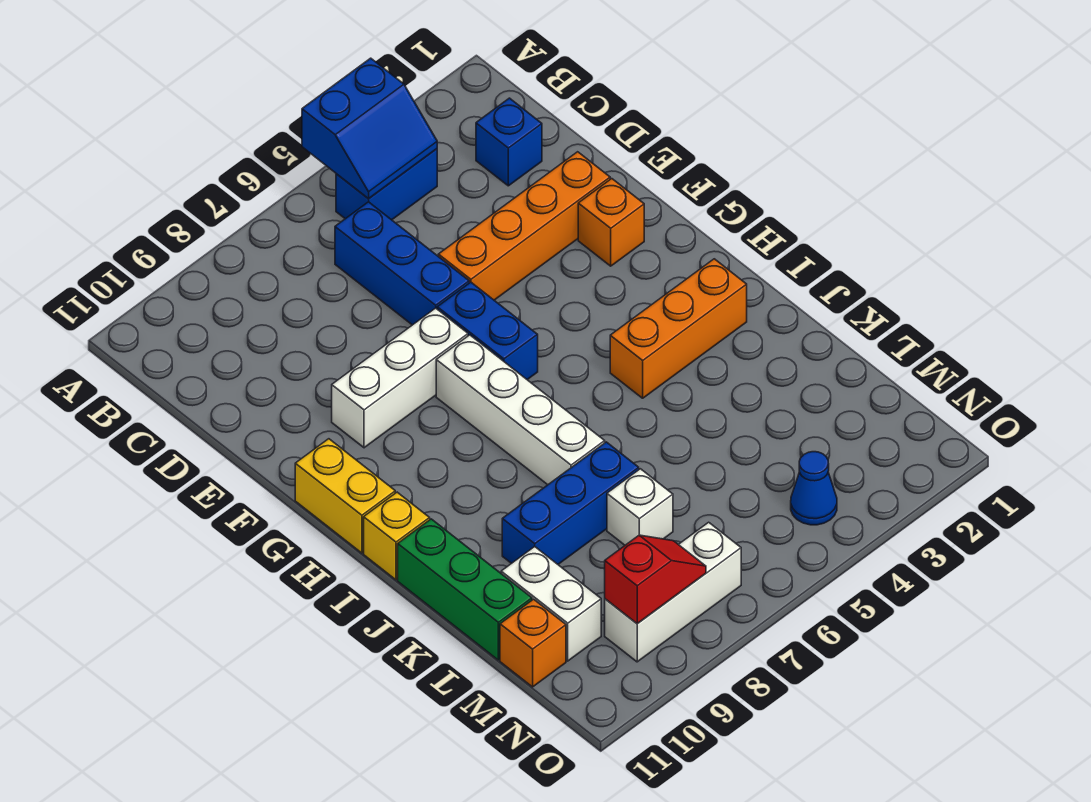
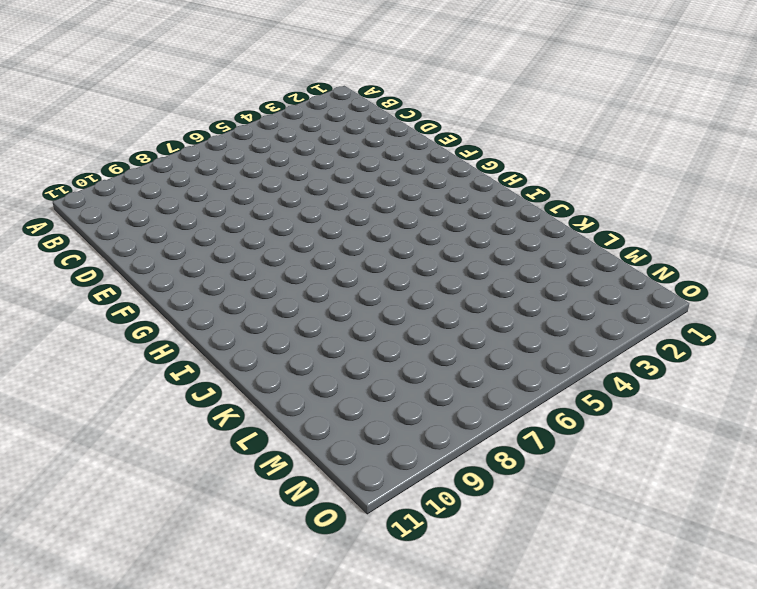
none -> blue brick B4:B5 level 1
none -> blue brick C2 level 1
none -> blue brick C6:E6 level 1

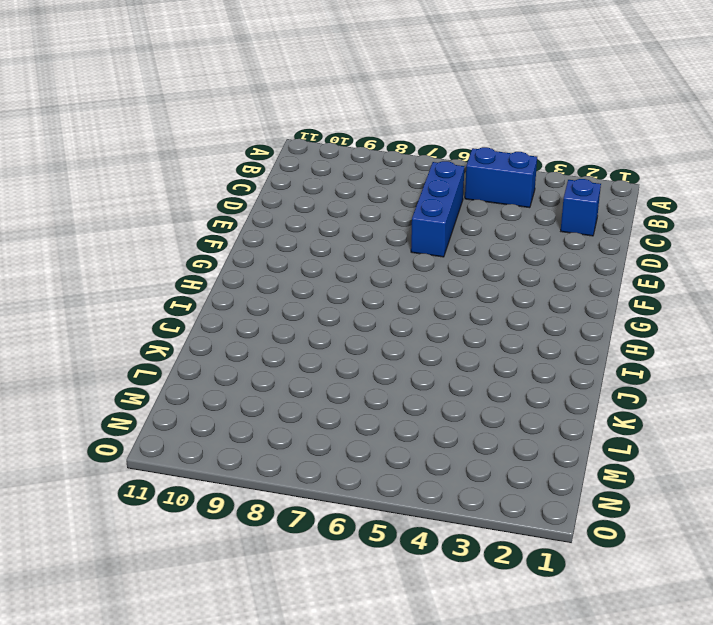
none -> orange brick E2:E5 level 1
none -> orange brick F2 level 1
none -> blue brick F6:G6 level 1

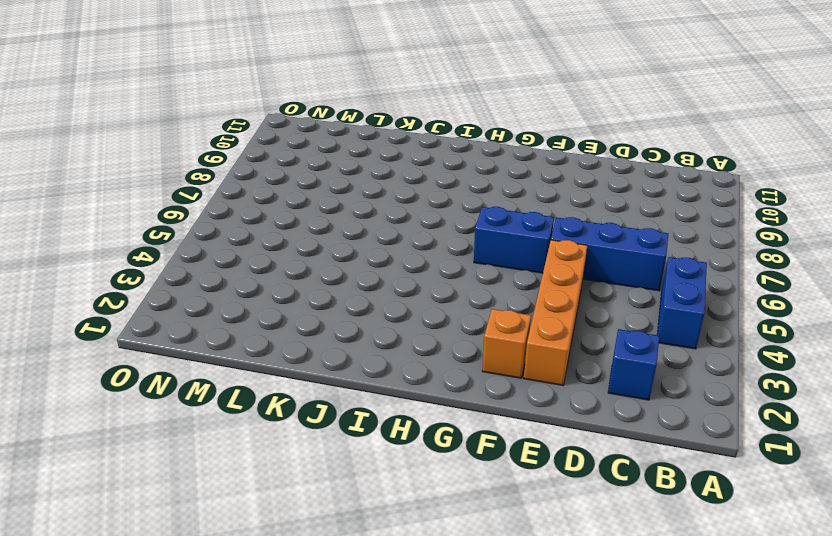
none -> white brick F7:F9 level 1
none -> white brick G7:J7 level 1
none -> yellow brick G11:H11 level 1

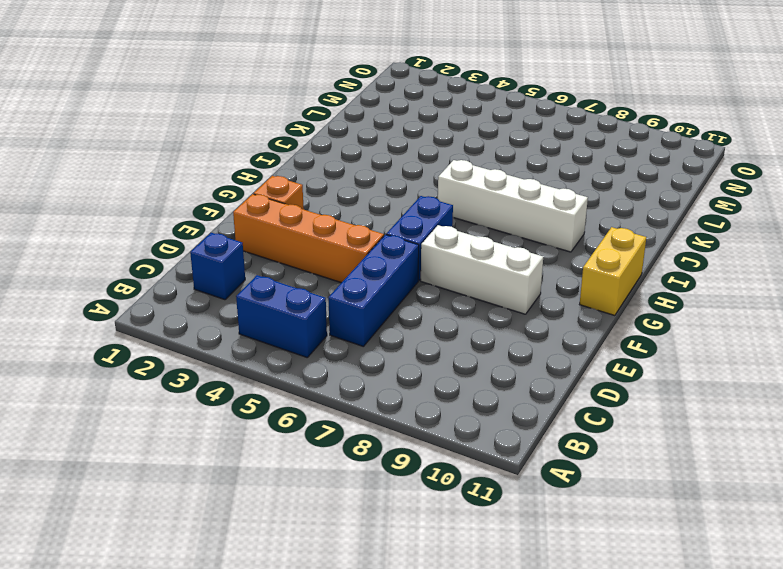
white brick I6:I9 level 1 -> white brick G7:J7 level 1
none -> orange brick I2:I4 level 1
none -> yellow brick I11 level 1
none -> green brick J11:L11 level 1

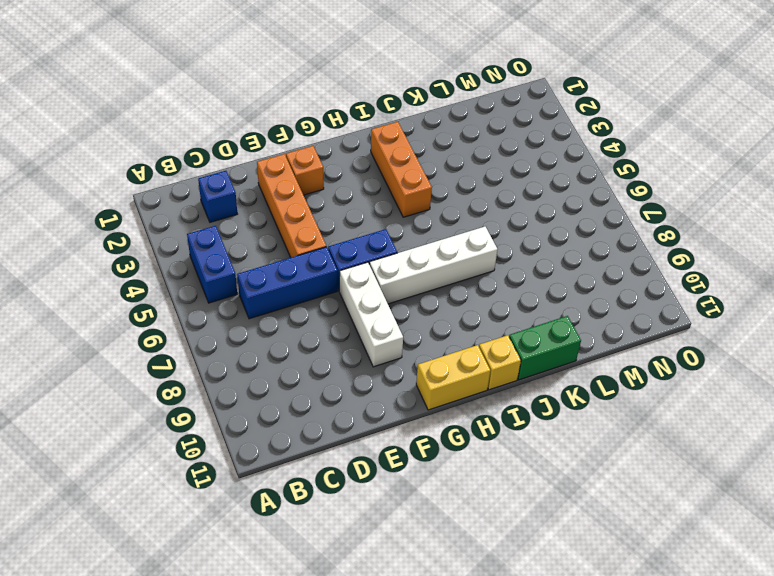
green brick J11:K11 level 1 -> green brick J11:L11 level 1
none -> blue brick K7:K9 level 1
none -> white brick L7 level 1
none -> white brick L10:M10 level 1

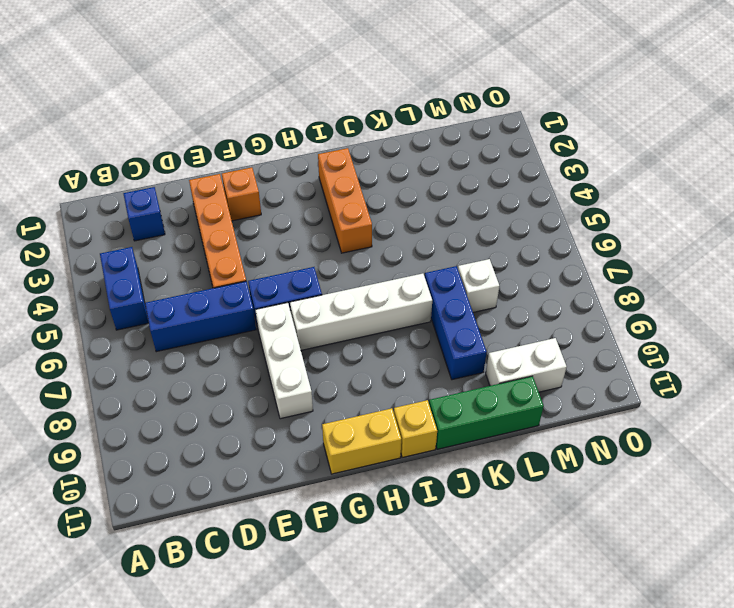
none -> orange brick M11 level 1
none -> blue cone N4 level 1
none -> white brick N7:N9 level 1

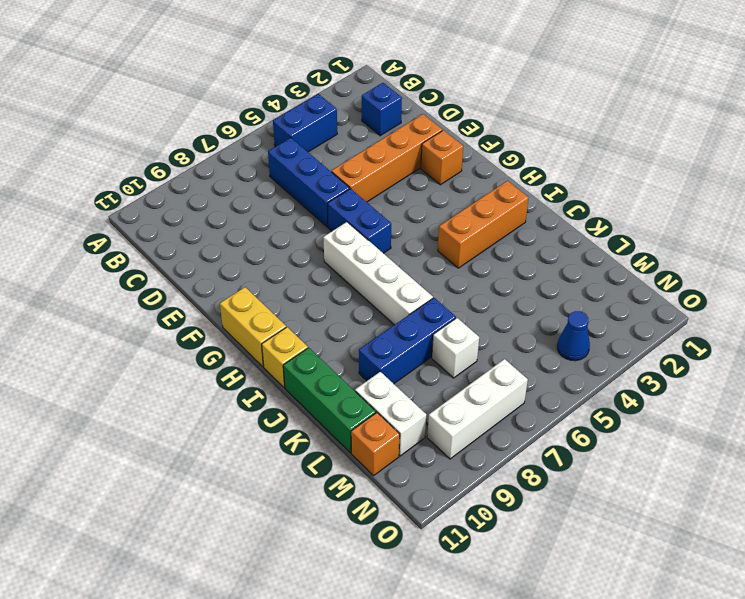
none -> white brick F7:F9 level 1
none -> blue slope A4:B5 level 2 top A
none -> red slope N8:N9 level 2 top 9

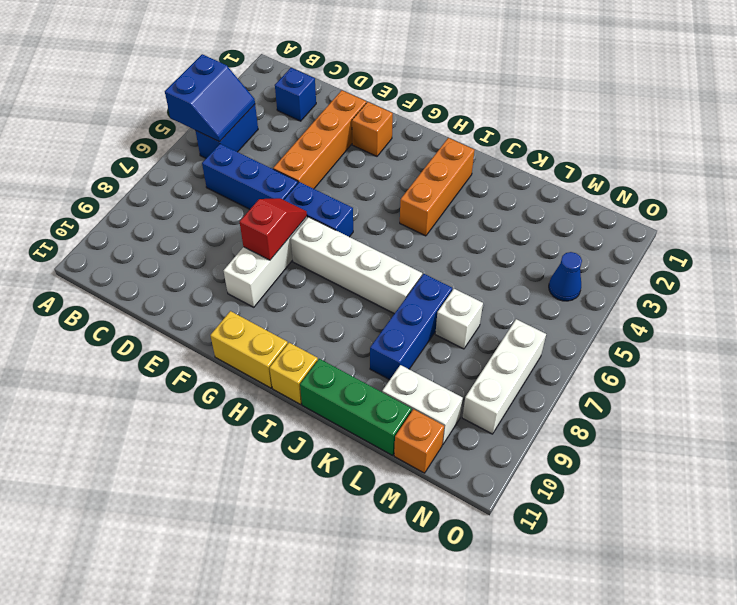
red slope F7:F8 level 2 top 8 -> red slope N8:N9 level 2 top 9

